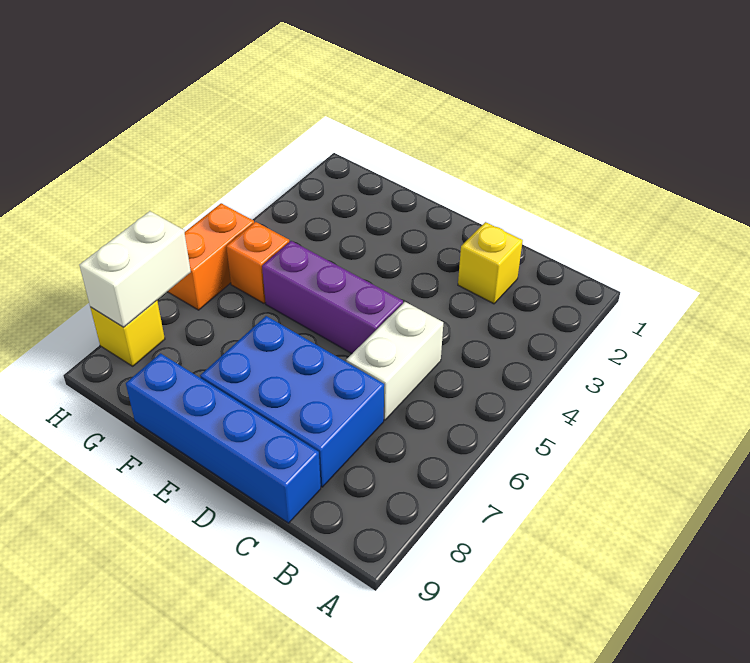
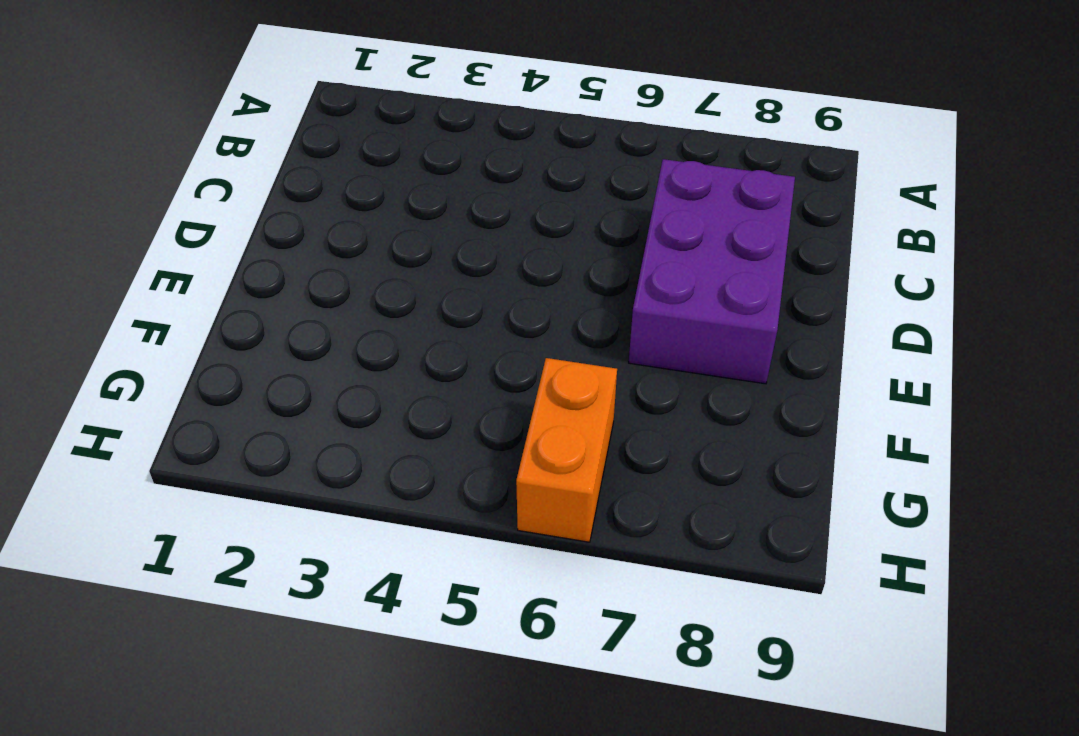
purple brick C7:E8 level 1 -> blue brick C7:E8 level 1
orange brick G6:H6 level 1 -> orange brick H5:H6 level 1
none -> yellow brick C2 level 1
none -> white brick C5:C6 level 1

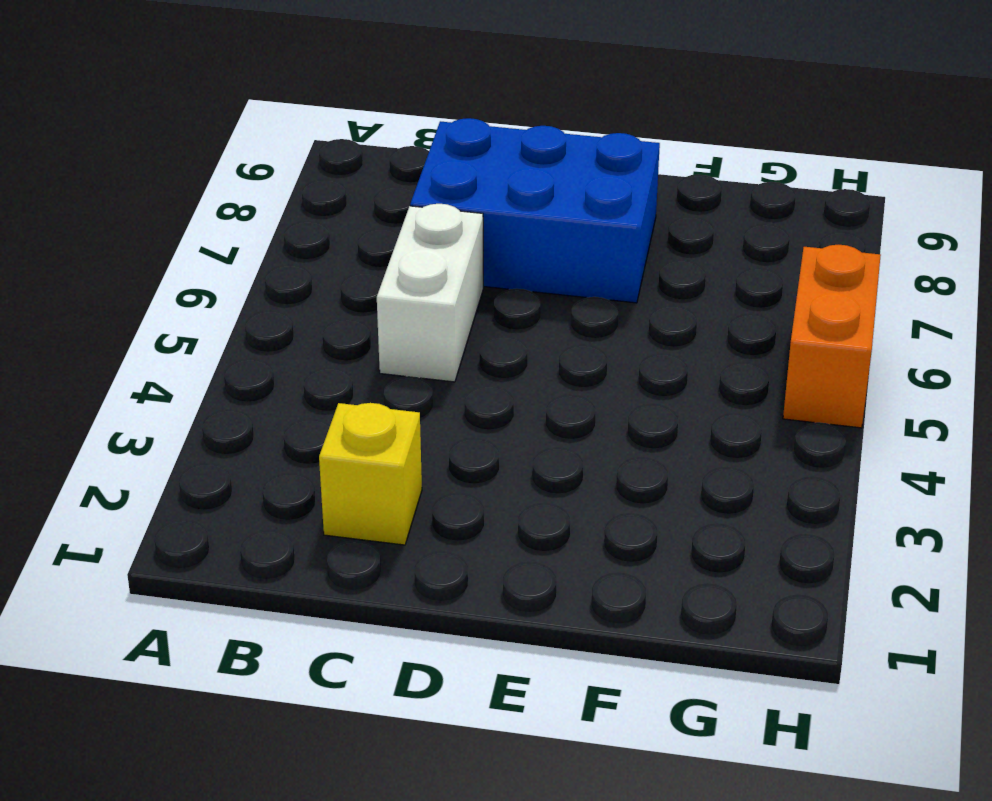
none -> blue brick C9:F9 level 1
none -> purple brick D5:F5 level 1

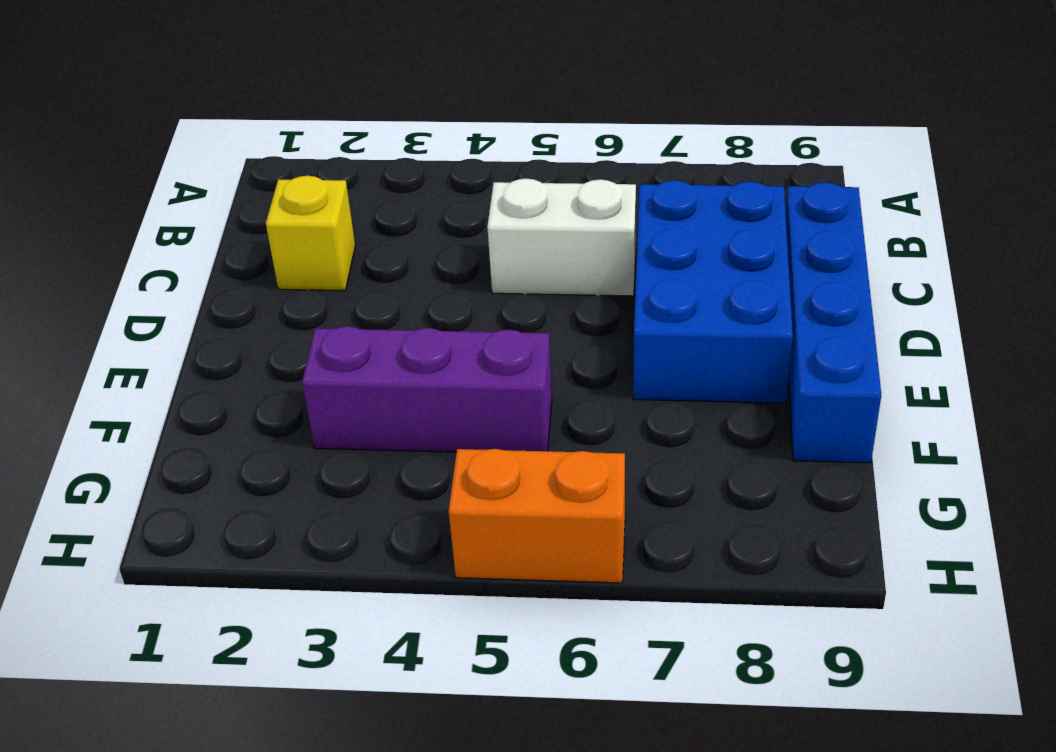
purple brick F3:F5 level 1 -> purple brick D5:F5 level 1
none -> orange brick G5 level 1
none -> yellow brick H8 level 1

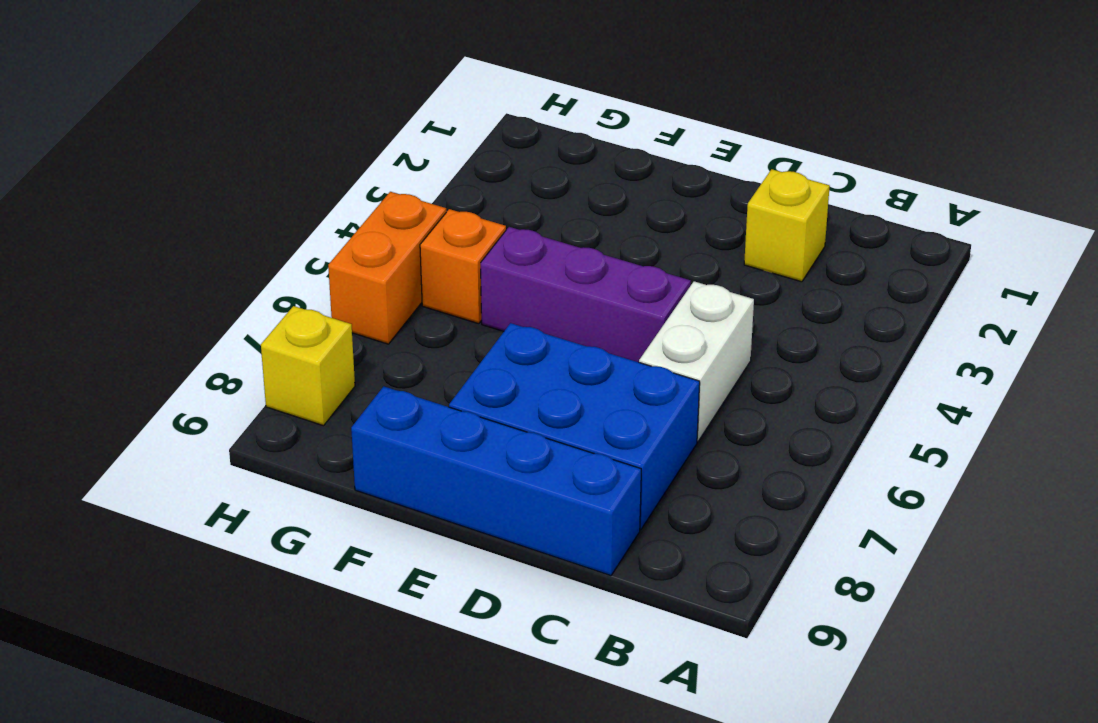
none -> white brick H7:H8 level 2

